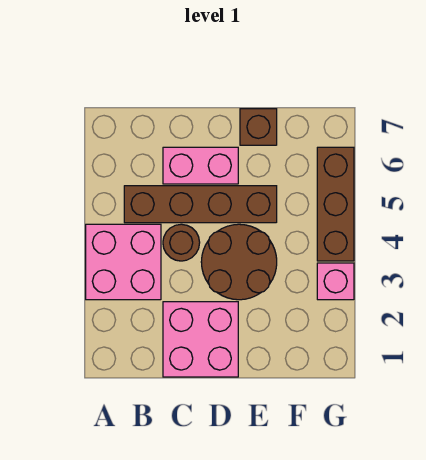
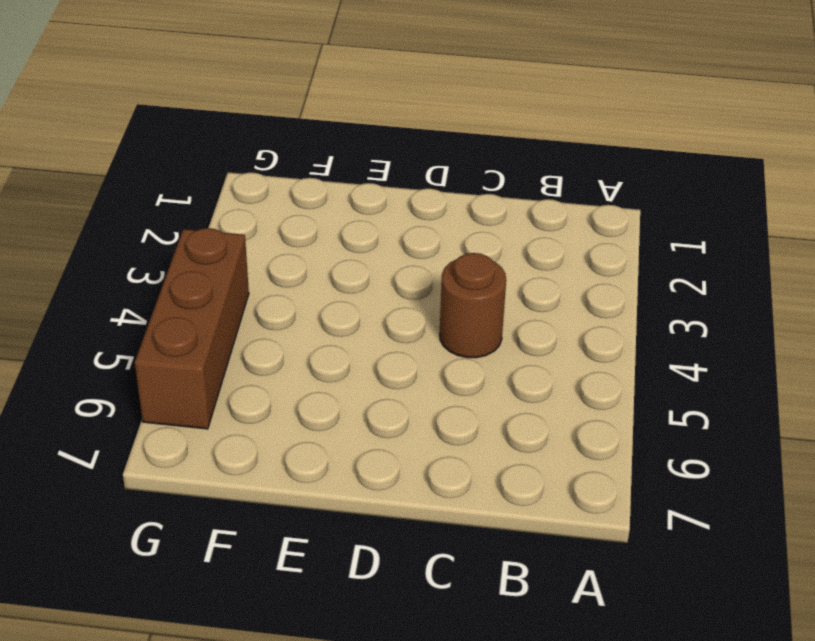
none -> pink brick A3:B4 level 1
none -> brown brick B5:E5 level 1

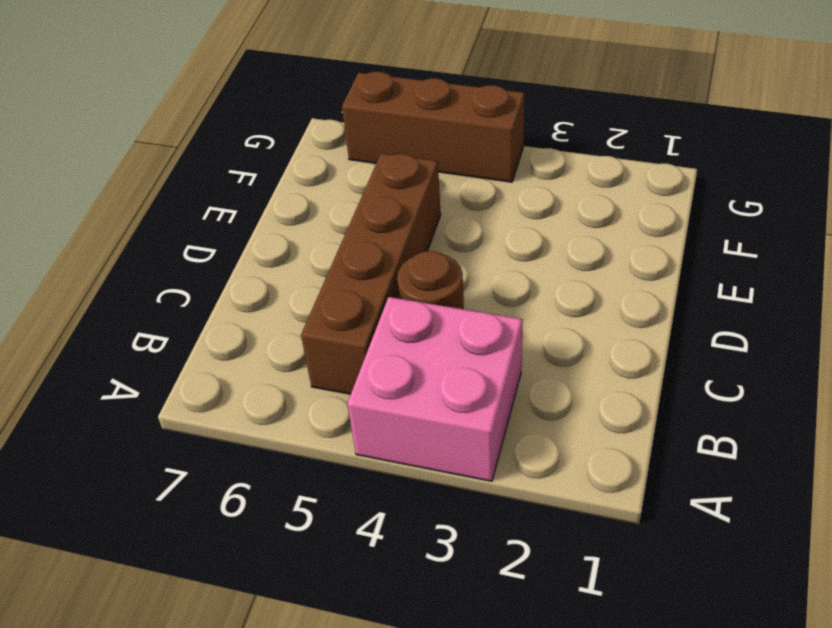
none -> pink brick C1:D2 level 1
none -> pink brick C6:D6 level 1

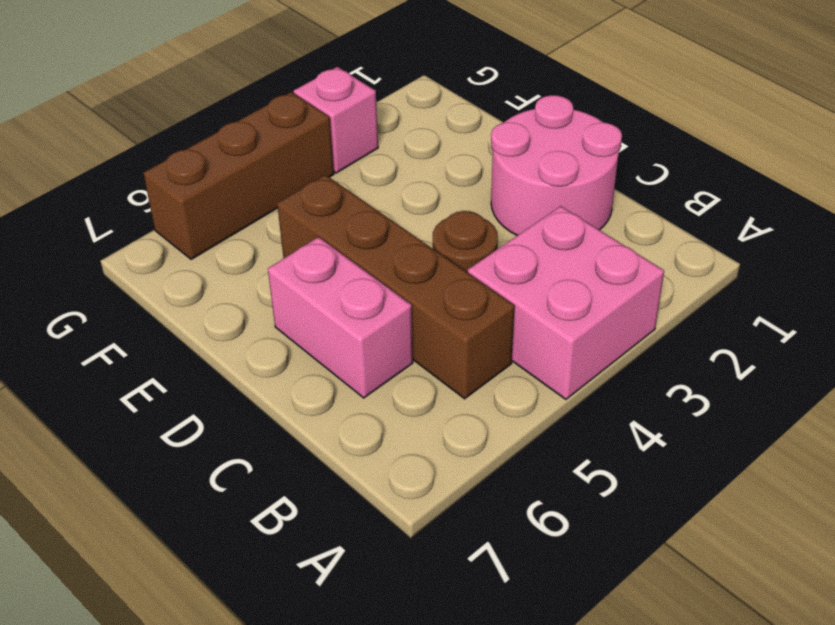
pink round brick C1:D2 level 1 -> pink brick C1:D2 level 1
none -> brown round brick D3:E4 level 1
none -> brown brick E7 level 1

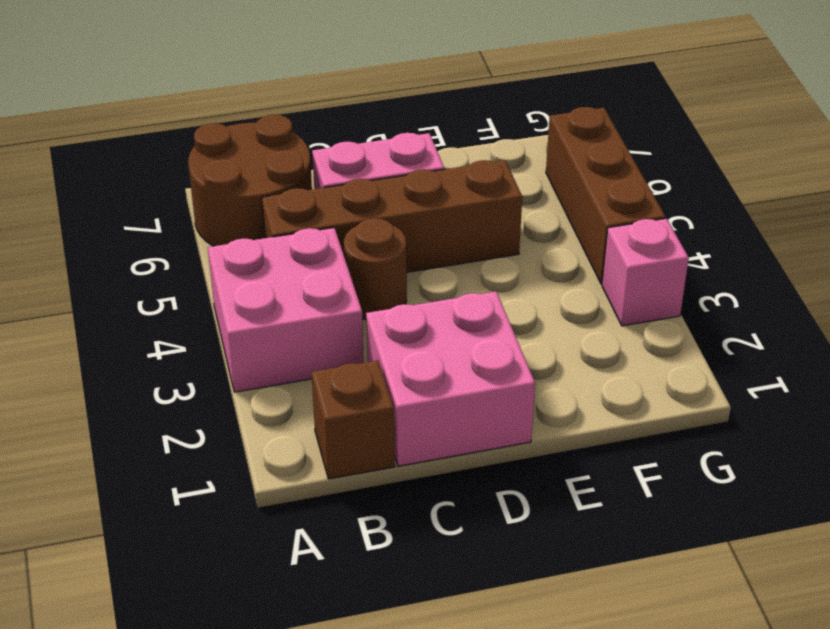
brown round brick A6:B7 level 1 -> brown round brick D3:E4 level 1
brown brick B1 level 1 -> brown brick E7 level 1

